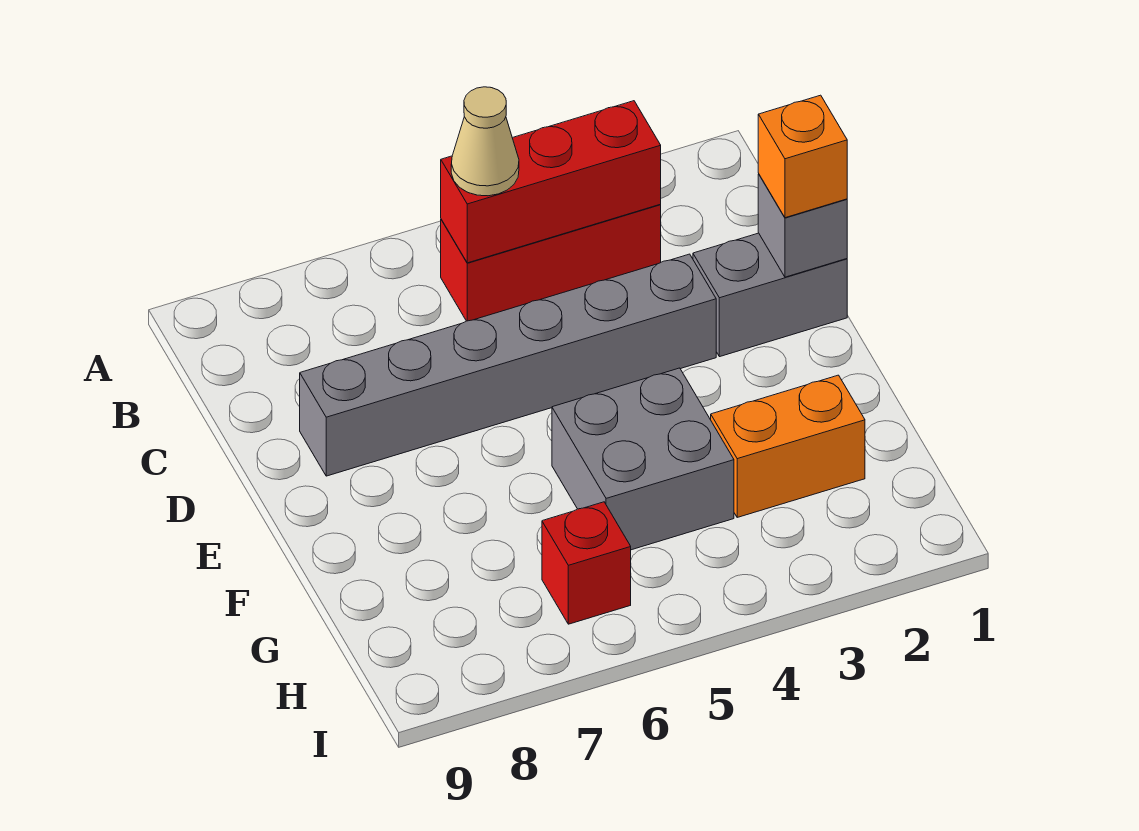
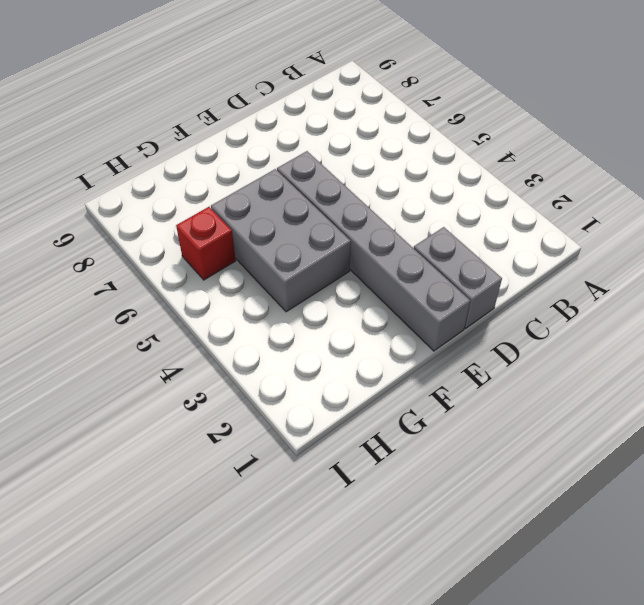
grey brick E1:E6 level 1 -> grey brick D3:D8 level 1
grey brick F4:G6 level 1 -> grey brick F4:G5 level 1
none -> red brick B3:B5 level 1
none -> orange brick G2:G3 level 1

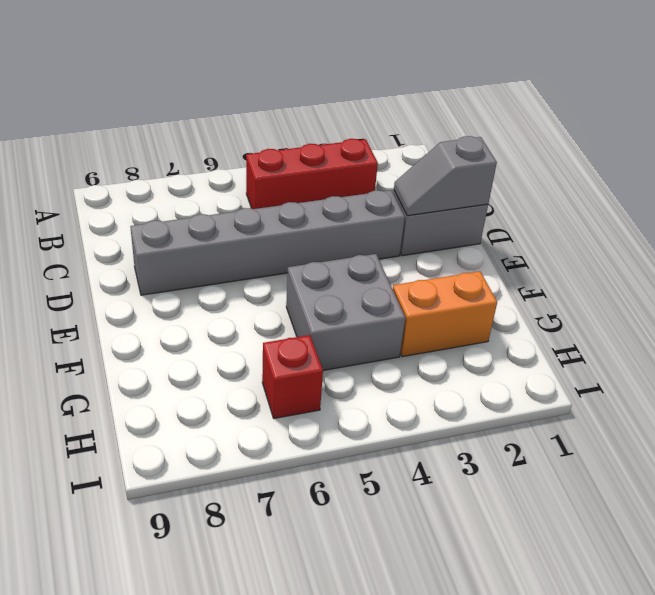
grey slope D1:D2 level 2 top 1 -> grey brick D1 level 2
none -> red brick B3:B5 level 2
none -> tan cone B5 level 3

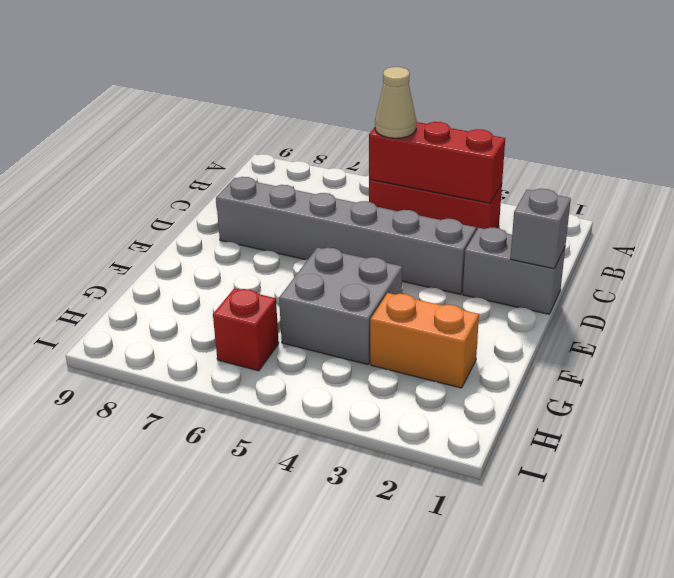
none -> orange brick D1 level 3

